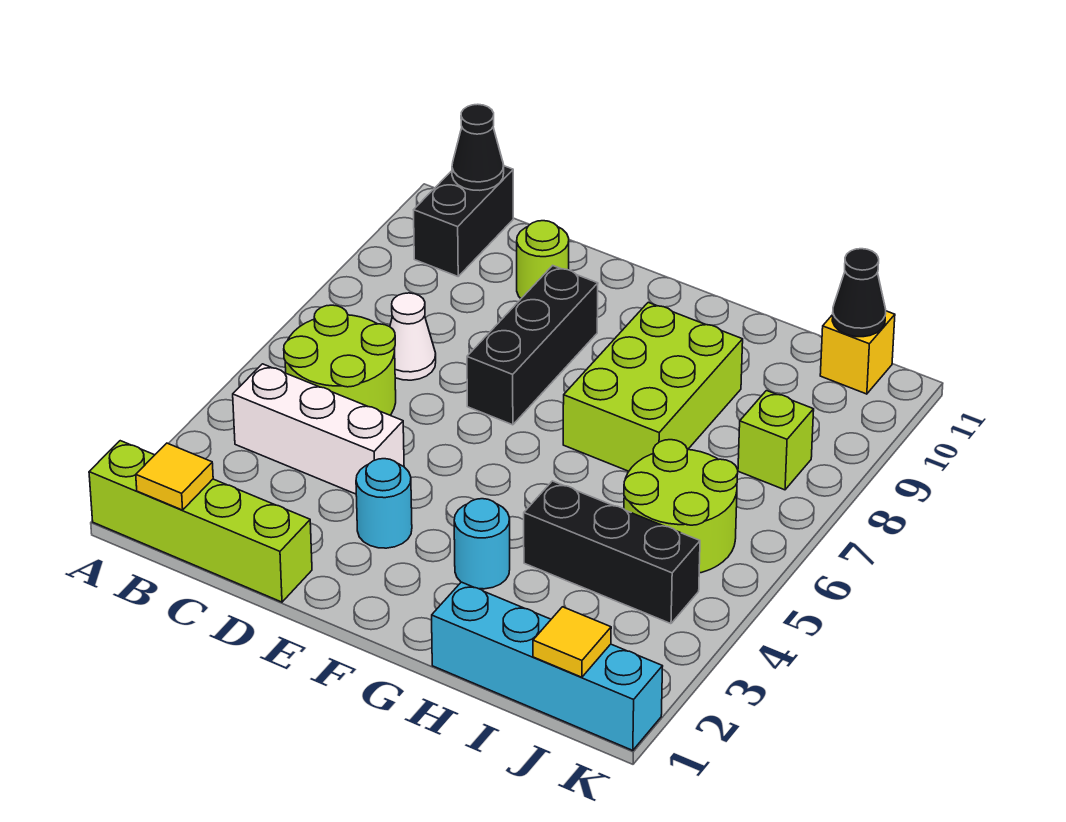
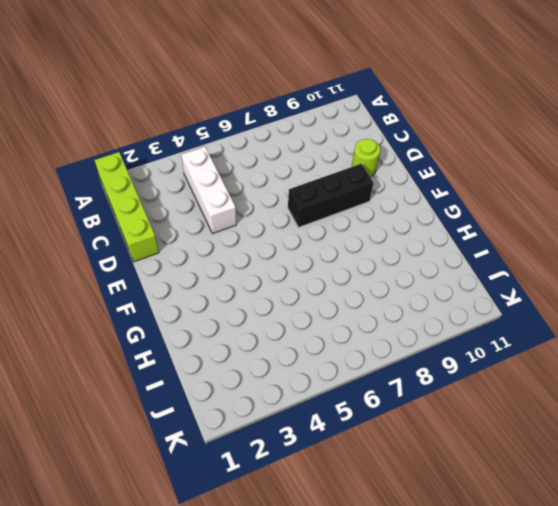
none -> lime round brick B5:C6 level 1
none -> black brick B10:B11 level 1
none -> white cone C7 level 1

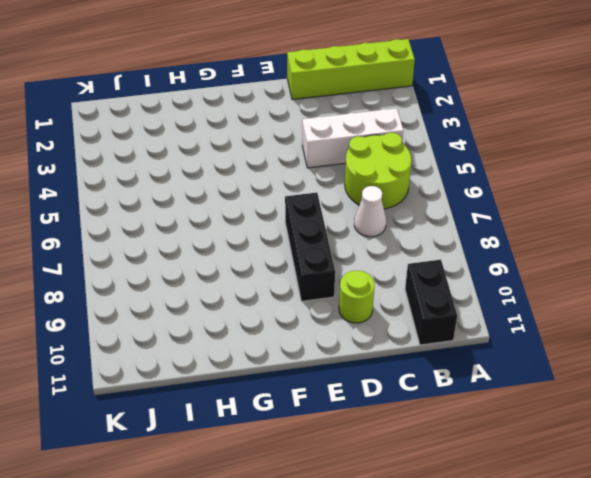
none -> cyan round brick E3 level 1
none -> cyan round brick G3 level 1
none -> lime brick G7:H9 level 1

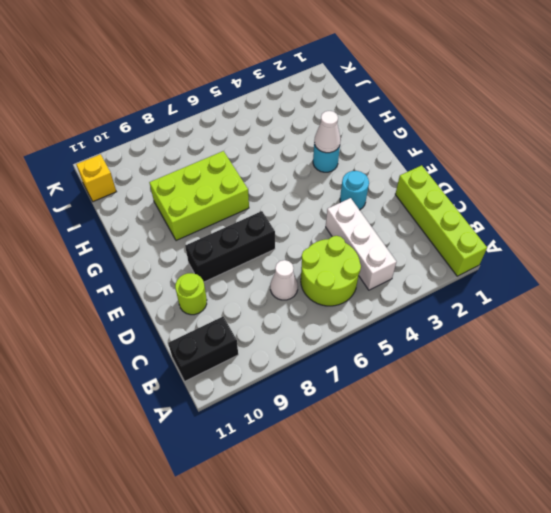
white cone G3 level 2 -> none
none -> cyan brick H1:K1 level 1
none -> black brick H4:J4 level 1
none -> lime round brick I5:J6 level 1

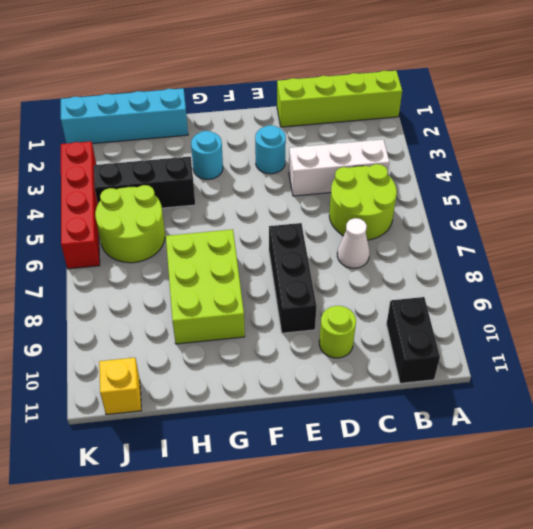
red brick K3:K6 level 1 -> none
none -> lime brick J8 level 1
none -> yellow tile B1 level 2
none -> black cone B11 level 2

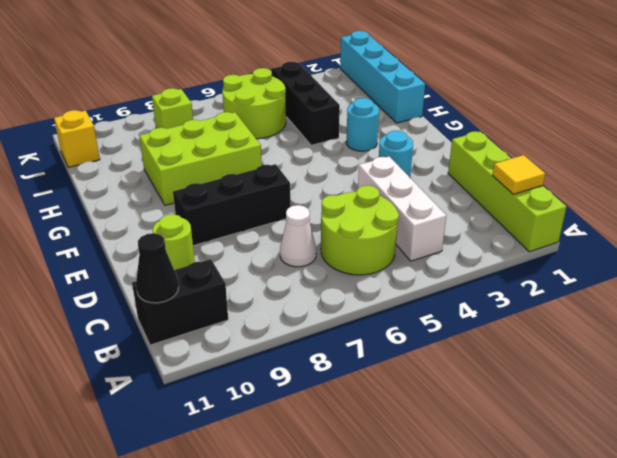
none -> yellow tile J1 level 2
none -> black cone J11 level 2

